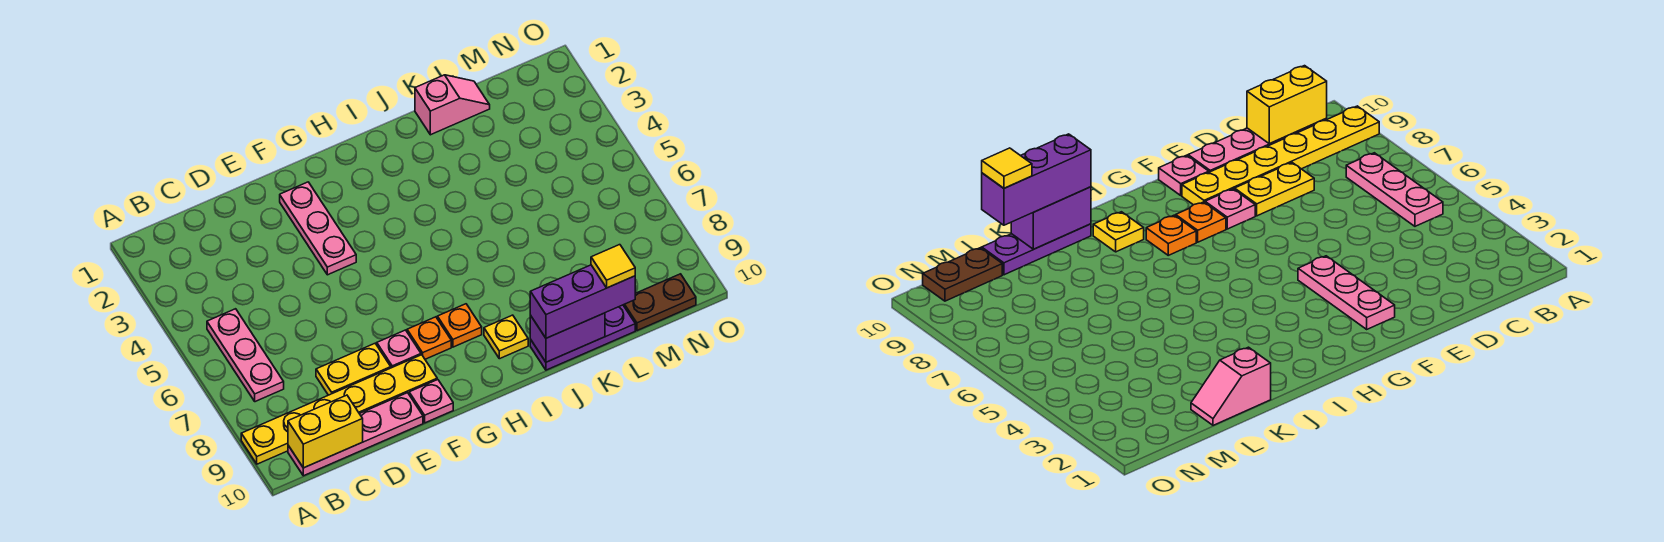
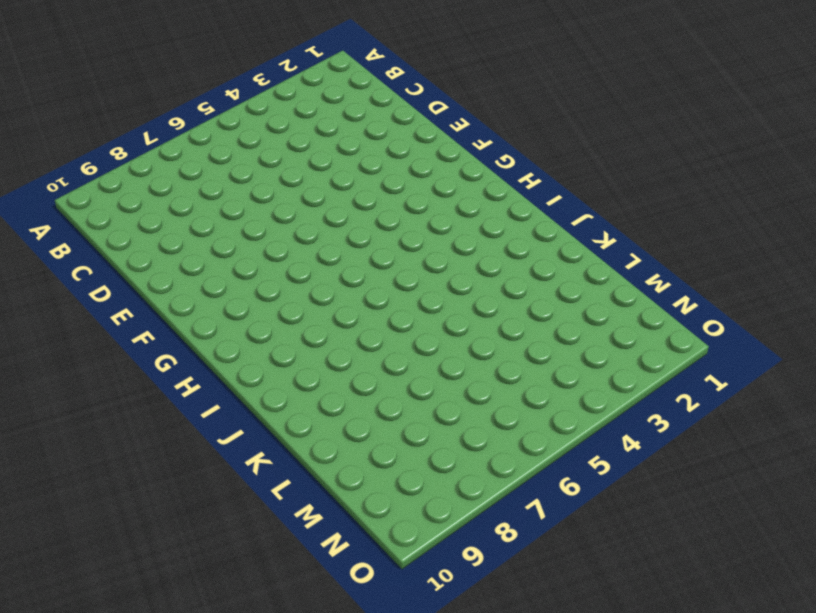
none -> yellow plate A9:F9 level 1
none -> pink plate B5:B7 level 1
none -> pink plate B10:E10 level 1

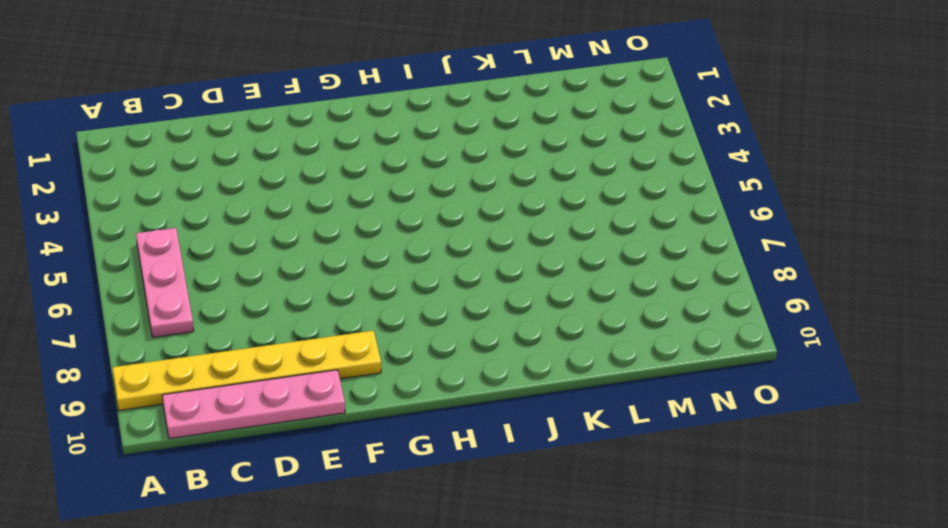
none -> yellow plate D8:E8 level 1
none -> pink plate F2:F4 level 1
none -> pink plate F8 level 1

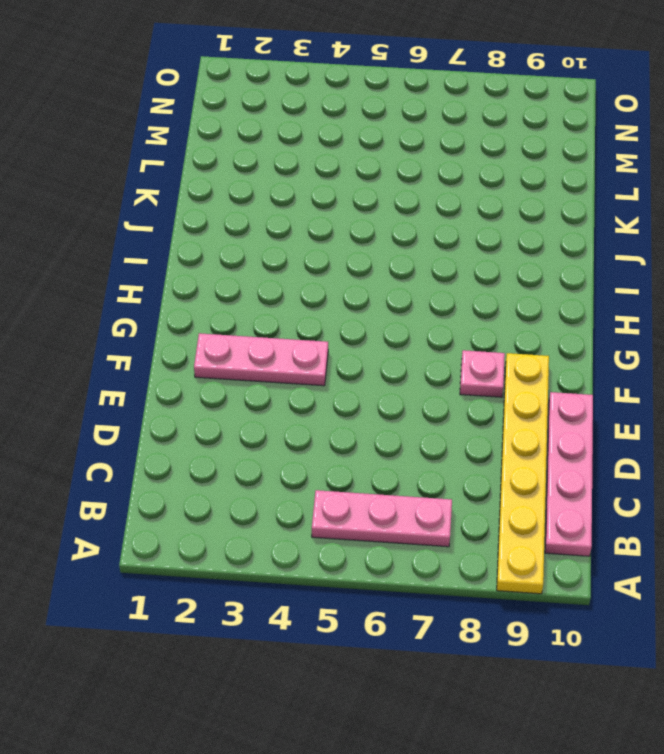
none -> yellow plate D8:E8 level 1
none -> pink plate F10 level 1
none -> orange plate G8 level 1

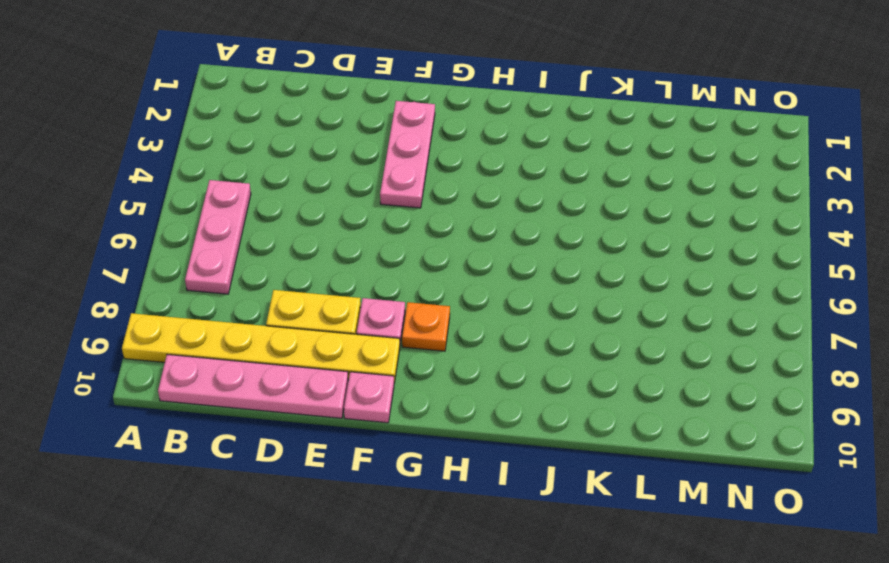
none -> orange plate H8 level 1
none -> yellow plate I9 level 1
none -> purple plate J10:L10 level 1

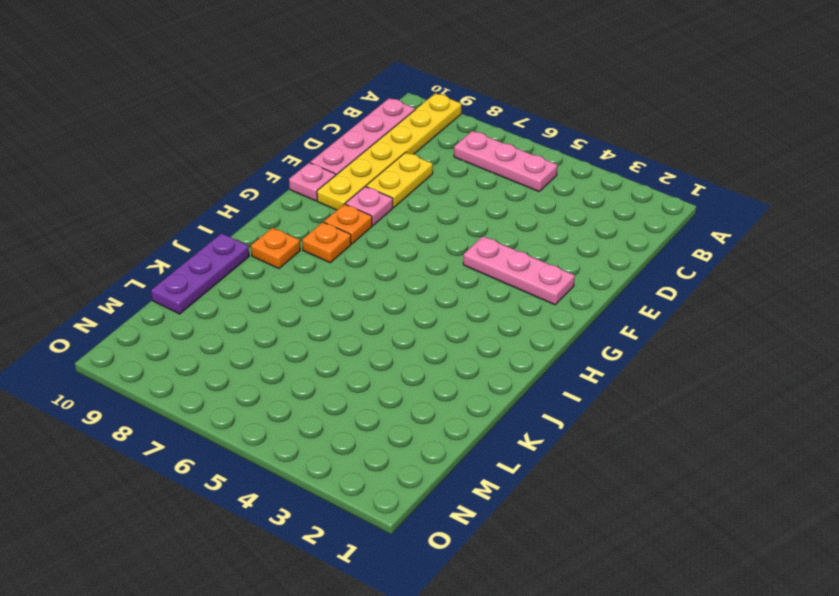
orange plate I9 level 1 -> yellow plate I9 level 1
none -> pink slope K1:L1 level 1 top K
none -> brown plate M10:N10 level 1
none -> yellow brick B10:C10 level 2

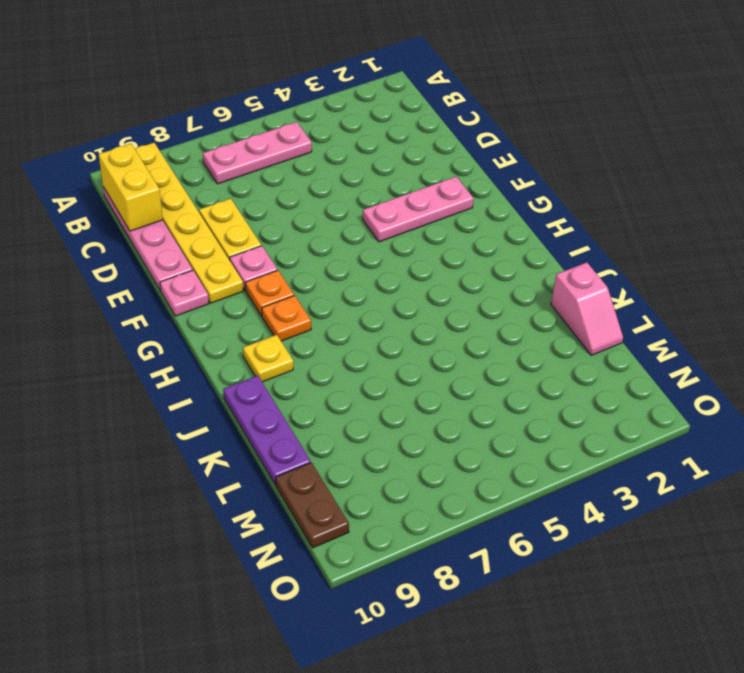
none -> purple brick J10:K10 level 2
none -> purple brick J10:L10 level 3
none -> yellow tile L10 level 4

